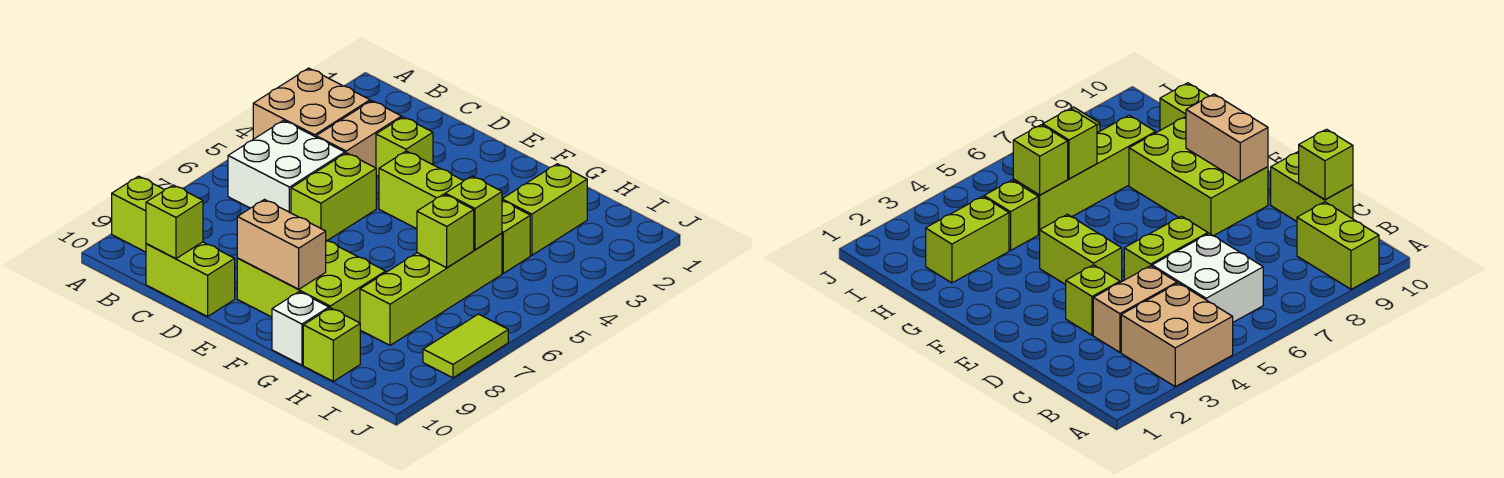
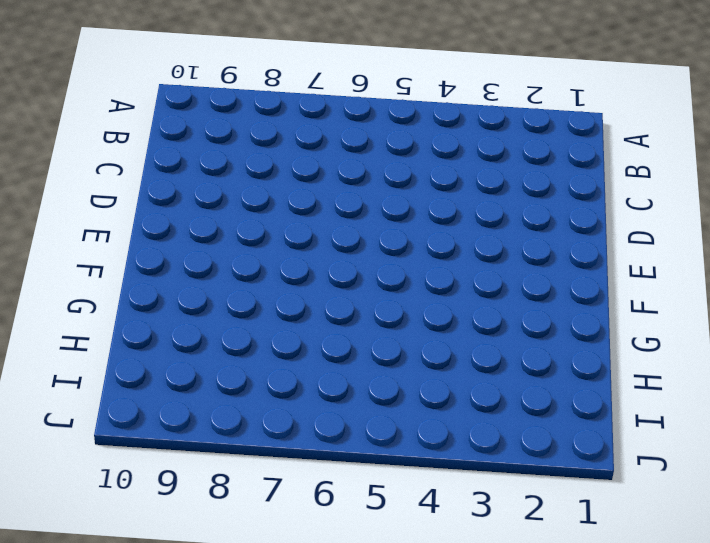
none -> tan brick A3:B4 level 1
none -> lime brick A9:B9 level 1
none -> white brick B5:C6 level 1

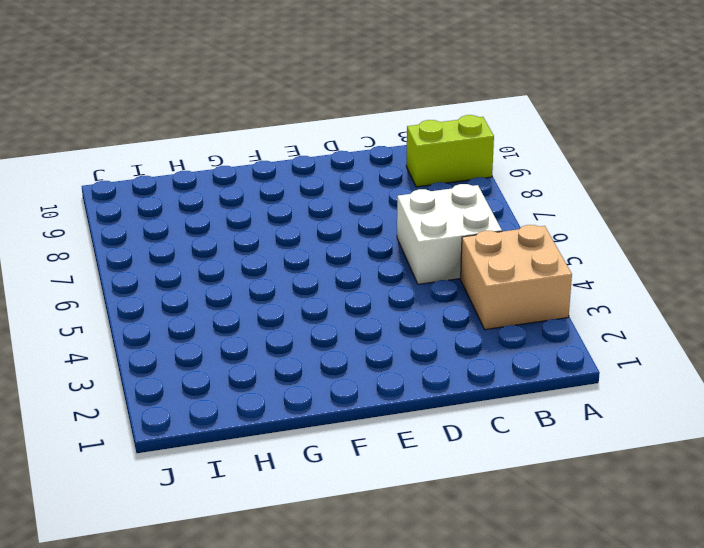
none -> tan brick C3:C4 level 1
none -> lime brick C10:D10 level 1
none -> lime brick D3 level 1

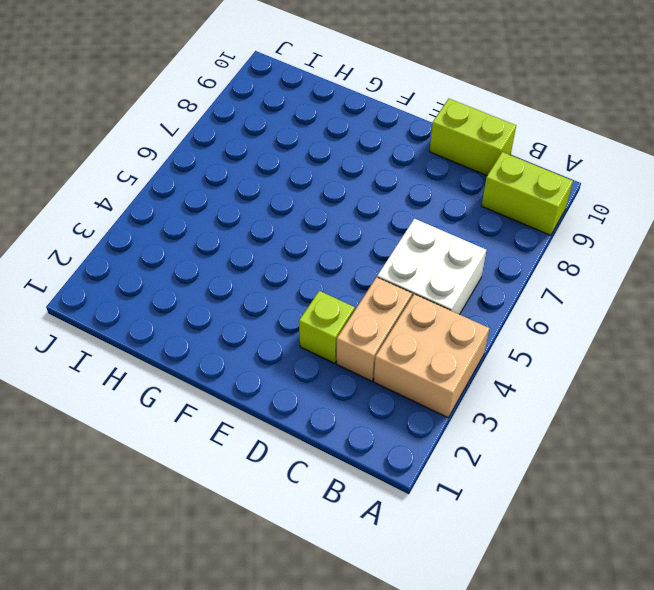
none -> lime brick D5:D6 level 1
none -> lime brick E4:F4 level 1
none -> lime brick E8:G9 level 1

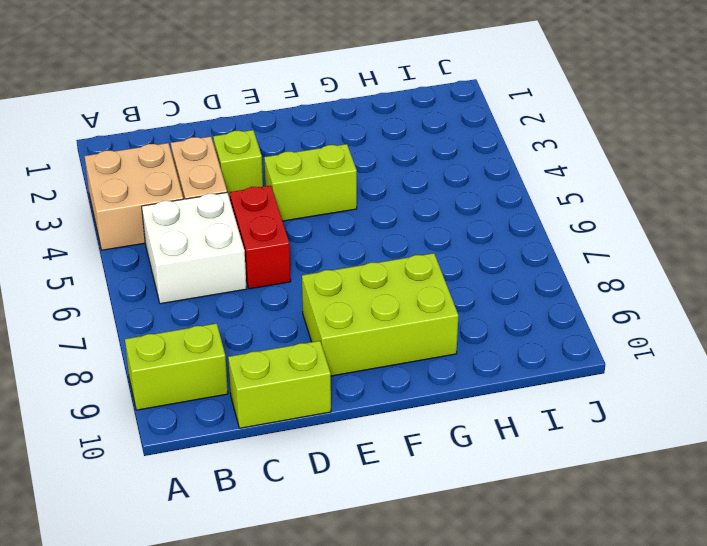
red brick D5:D6 level 1 -> lime brick D5:D6 level 1
none -> white brick G10 level 1
none -> lime brick H2:H3 level 1
none -> lime brick H4 level 1

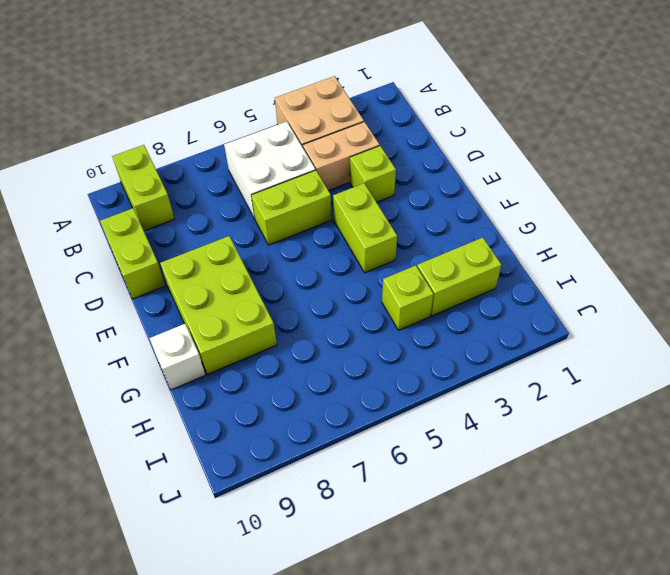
none -> lime brick H5:H8 level 1
none -> lime brick H10 level 1
none -> lime tile J7:J8 level 1

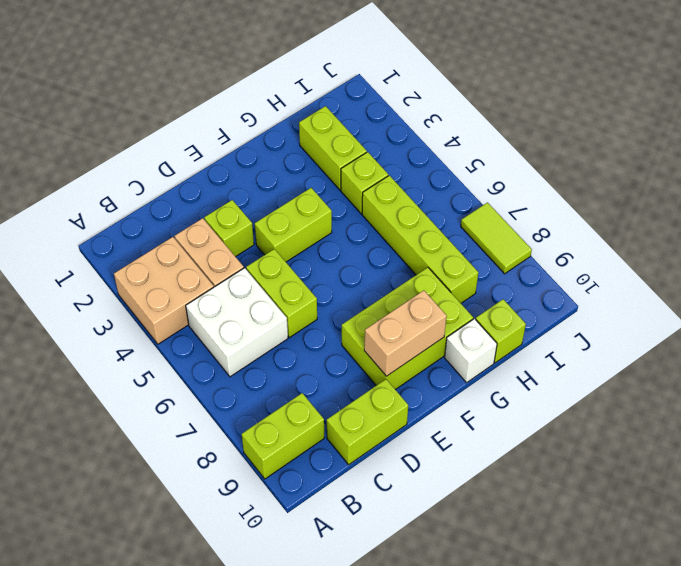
none -> lime brick C10 level 2
none -> lime brick H5 level 2
none -> lime brick H6 level 2

